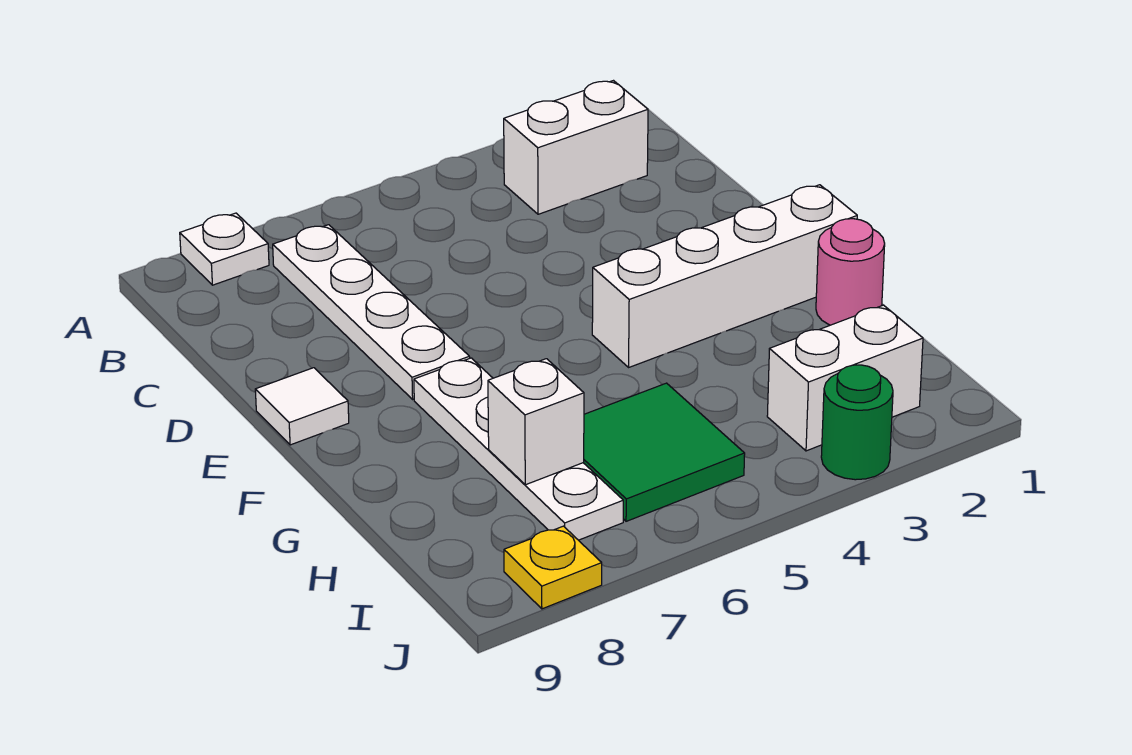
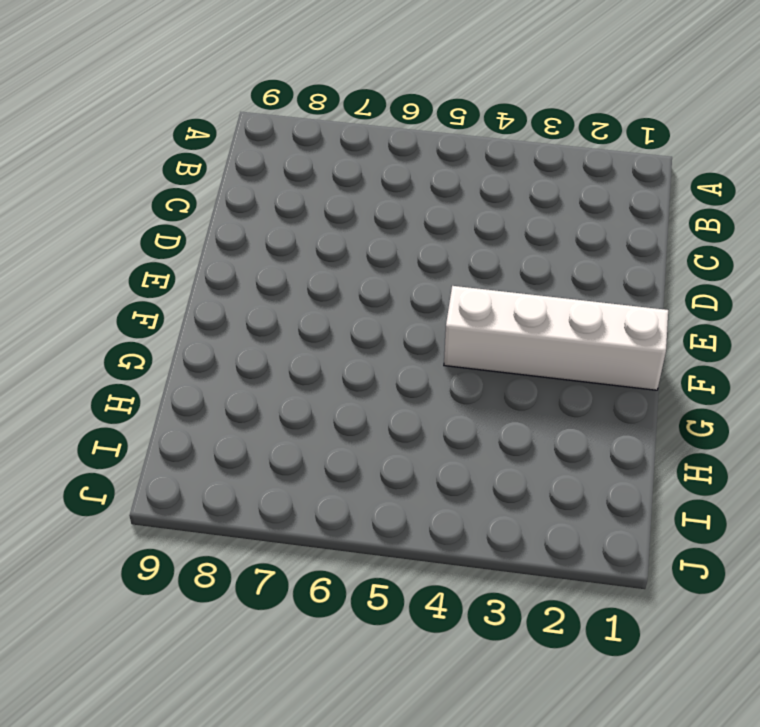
none -> white plate A8 level 1
none -> white brick B2:B3 level 1
none -> white plate B7:E7 level 1

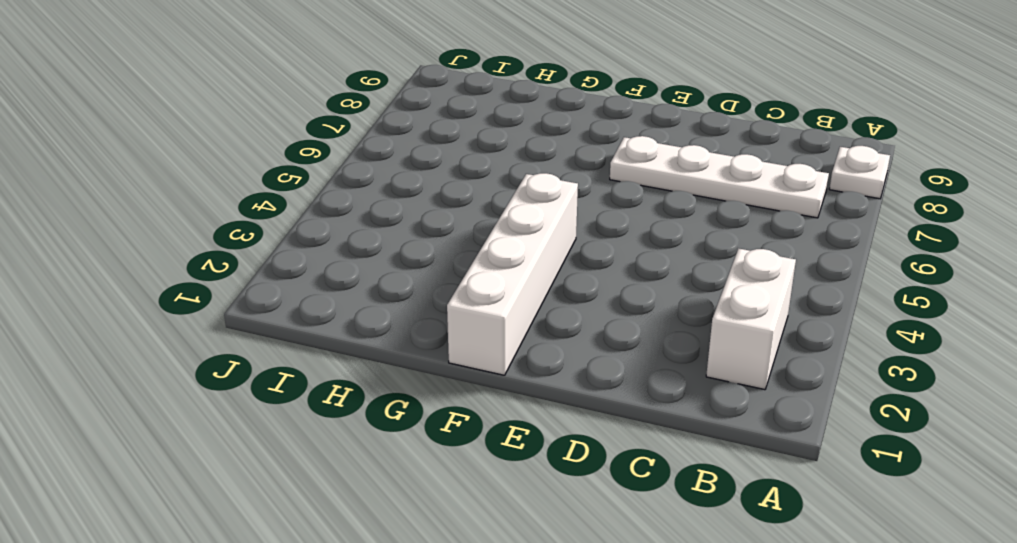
none -> white tile E9 level 1
none -> white plate F7:I7 level 1
none -> pink round brick G1 level 1

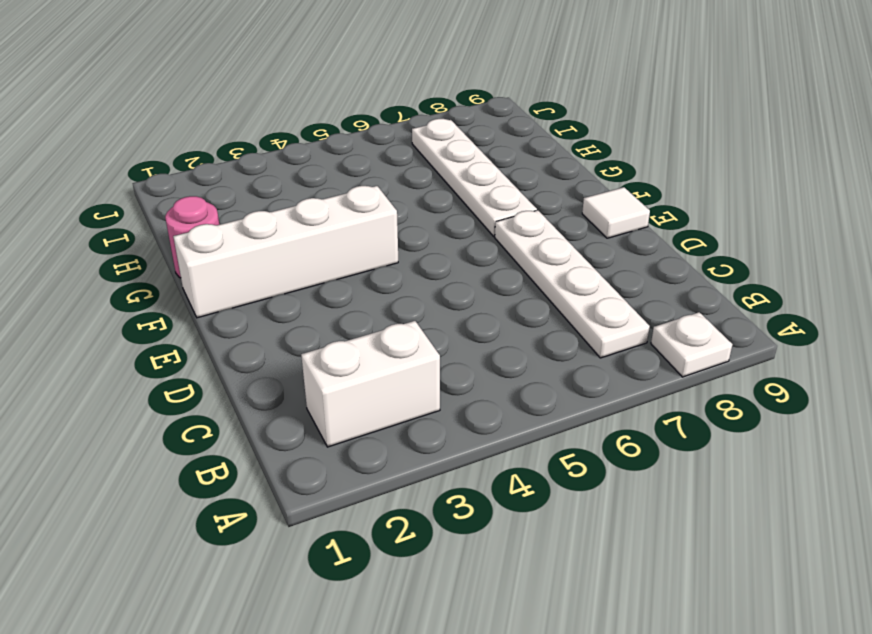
none -> green tile H5:I6 level 1
none -> white brick I2:I3 level 1
none -> green round brick J3 level 1

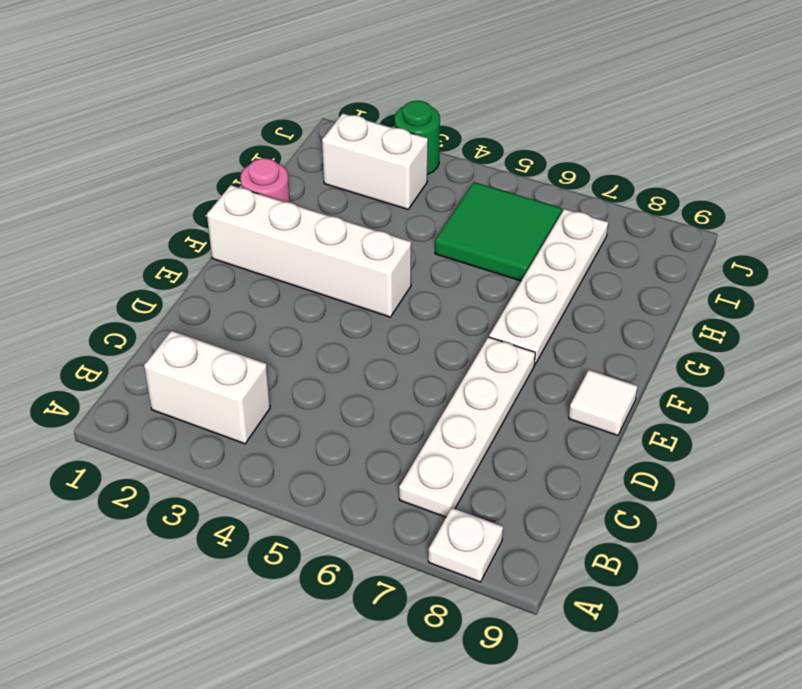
none -> yellow plate J8 level 1
none -> white brick H7 level 2

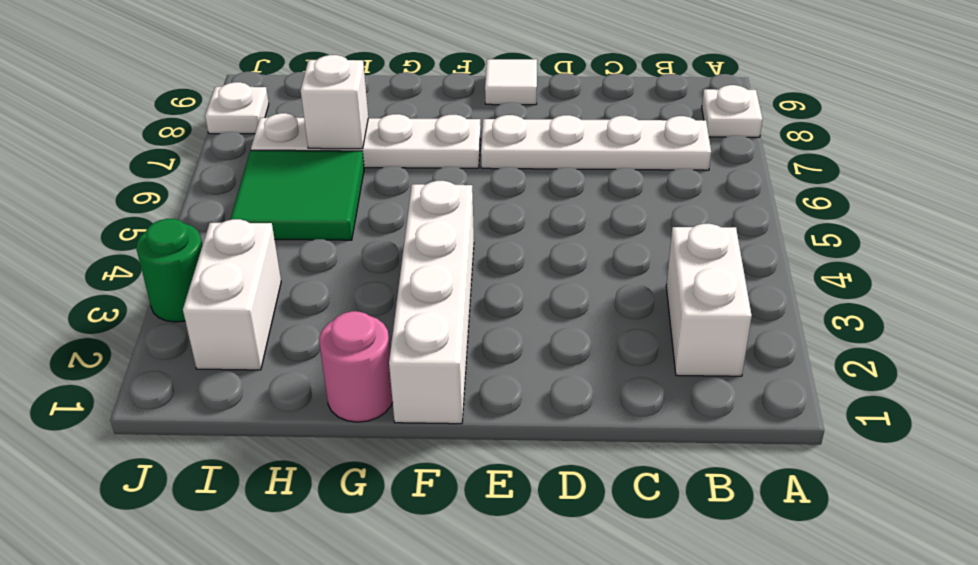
white plate J8 level 1 -> yellow plate J8 level 1

